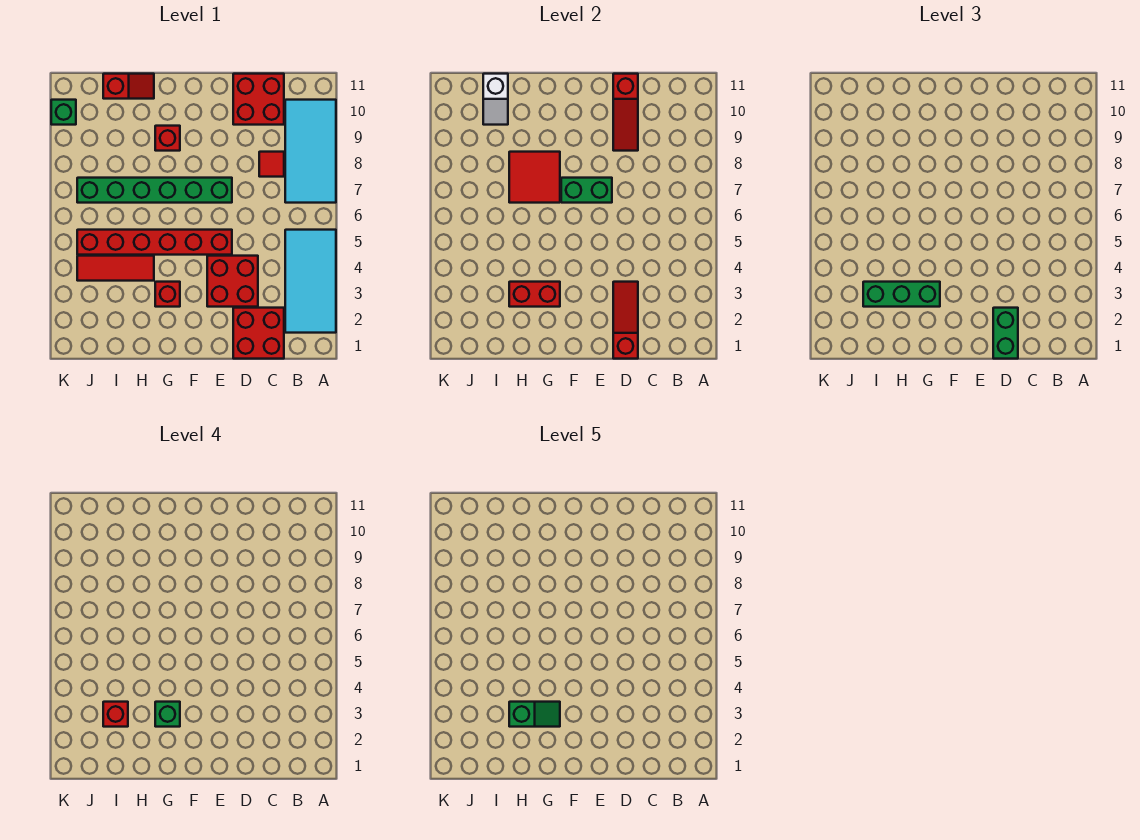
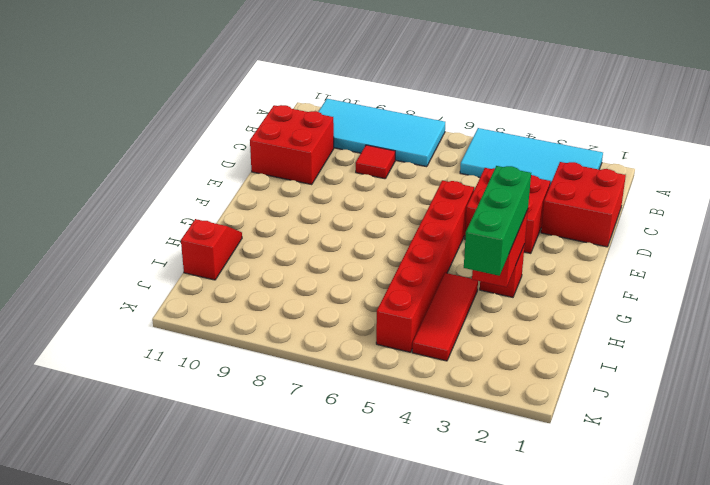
none -> green brick E7:J7 level 1
none -> red brick G9 level 1
none -> green brick K10 level 1

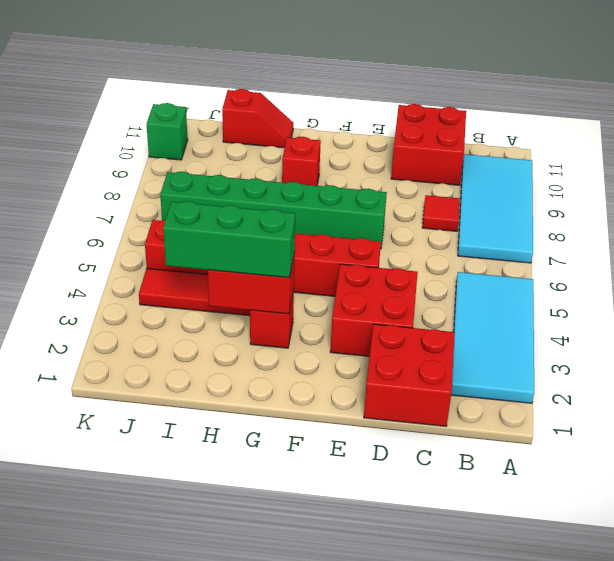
none -> red slope D1:D3 level 2 top 1
none -> red slope D9:D11 level 2 top 11
none -> green brick E7:F7 level 2

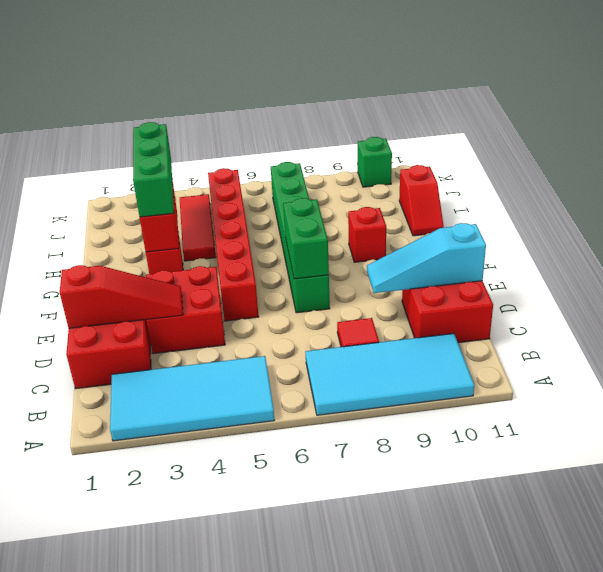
cyan slope D9:D11 level 2 top 11 -> red slope D9:D11 level 2 top 11
none -> red tile G7:H8 level 2
none -> white slope I10:I11 level 2 top 11
none -> green brick D1:D2 level 3

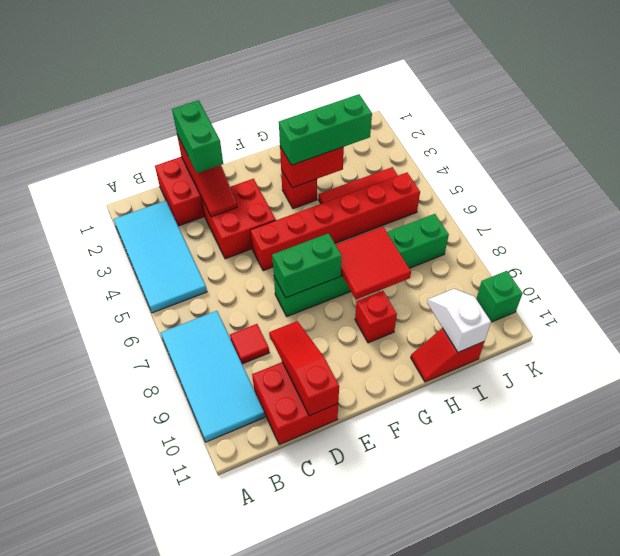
none -> green brick G3 level 4
none -> red brick I3 level 4
none -> green slope G3:H3 level 5 top H

